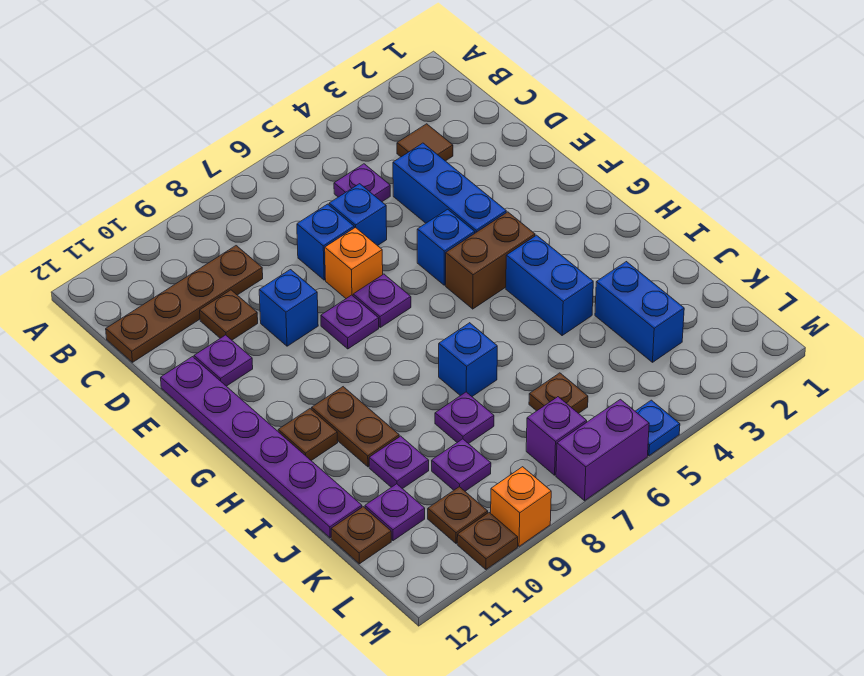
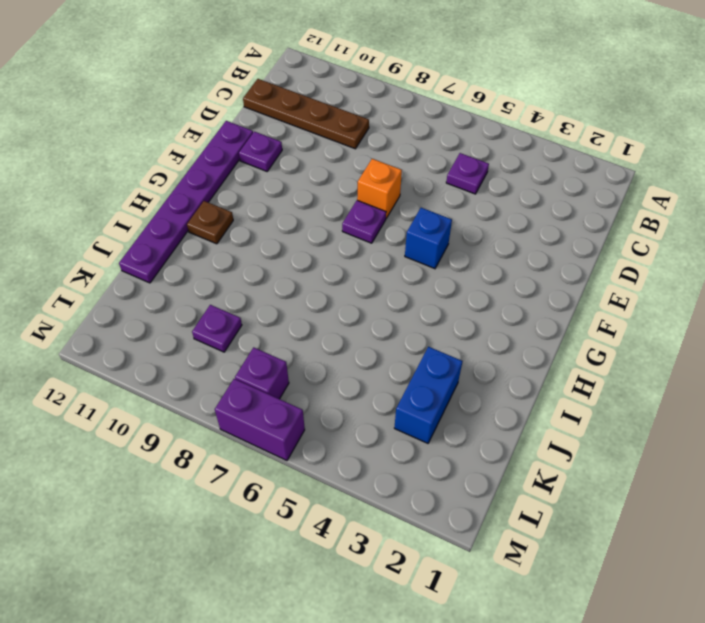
none -> brown tile C3 level 1
none -> blue brick D4:F4 level 1
none -> blue brick D6 level 1
none -> blue brick D7 level 1

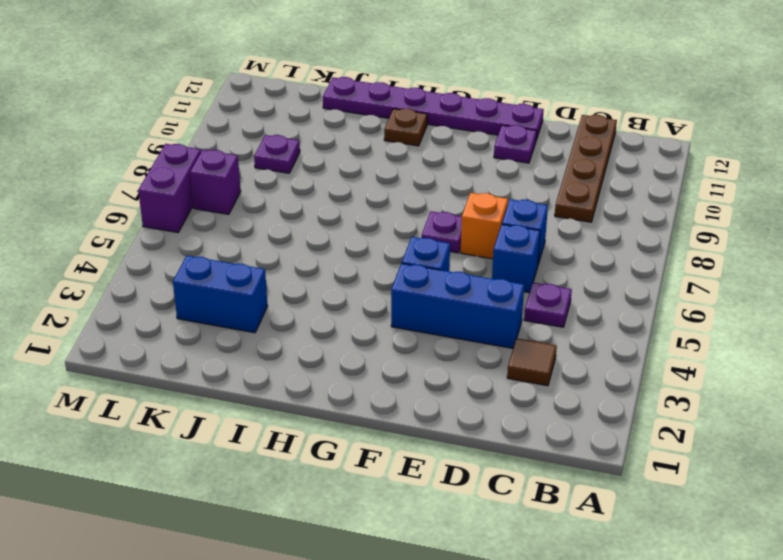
none -> brown plate D10 level 1
none -> blue brick E9 level 1
none -> purple plate F8 level 1
none -> brown brick G4:G5 level 1

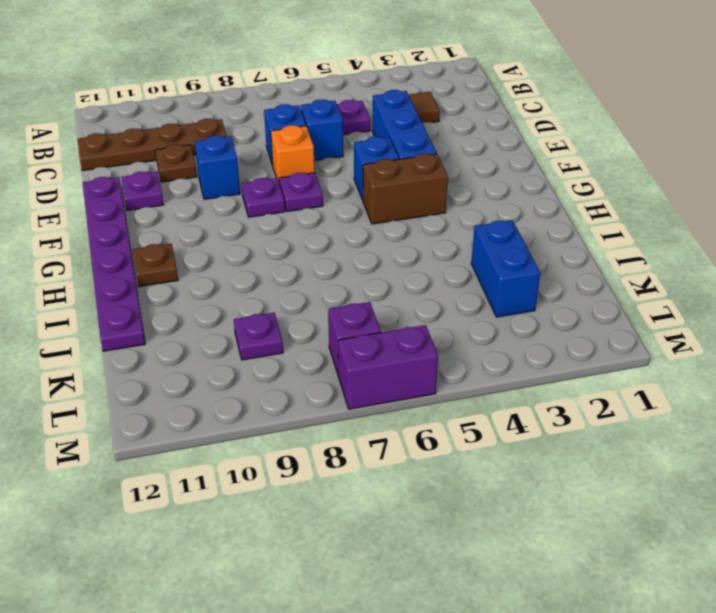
none -> blue brick H4:I4 level 1
none -> brown plate H10:I10 level 1
none -> blue brick I7 level 1
none -> purple plate J8 level 1

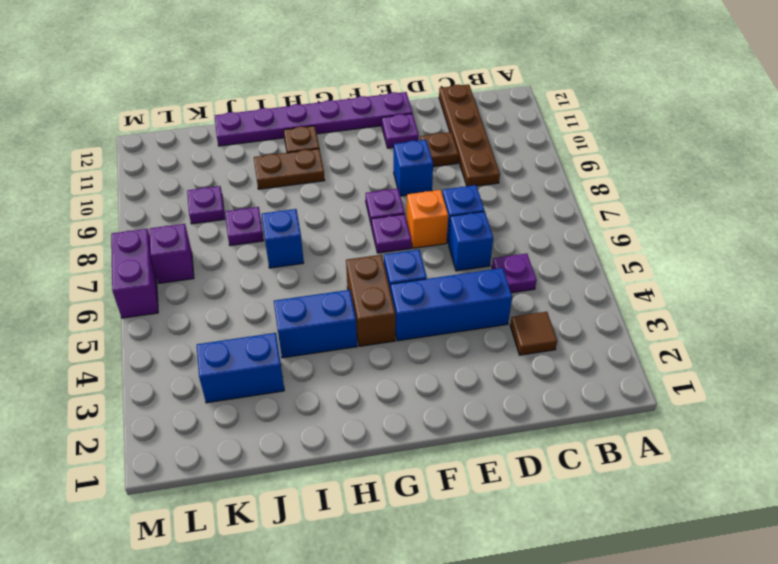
none -> purple plate J10 level 1
none -> brown plate K6 level 1
none -> purple plate K11 level 1
none -> brown plate K12 level 1

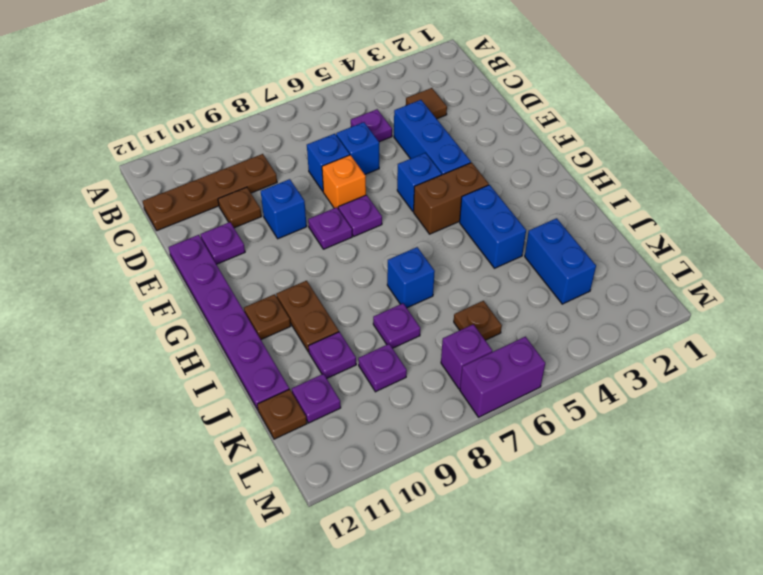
none -> brown plate L10 level 1
none -> blue plate M5 level 1
none -> orange brick M9 level 1
none -> brown plate M10 level 1

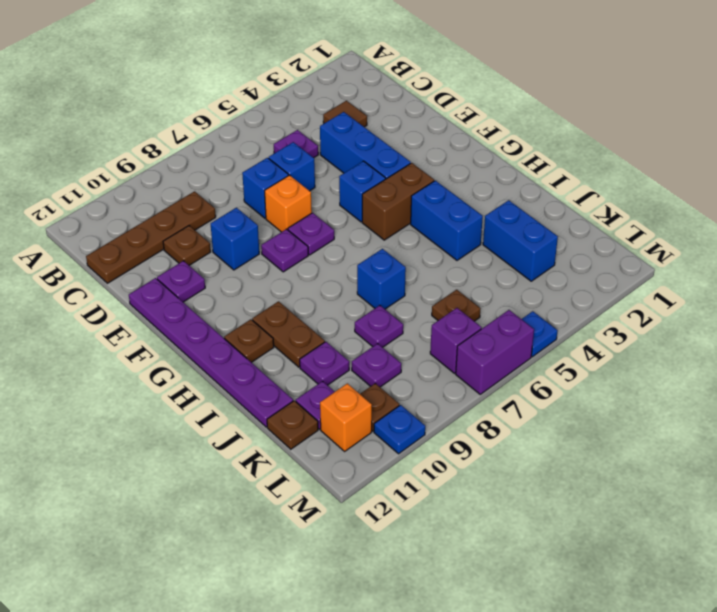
orange brick L11 level 1 -> orange brick M9 level 1
blue plate M10 level 1 -> brown plate M10 level 1

